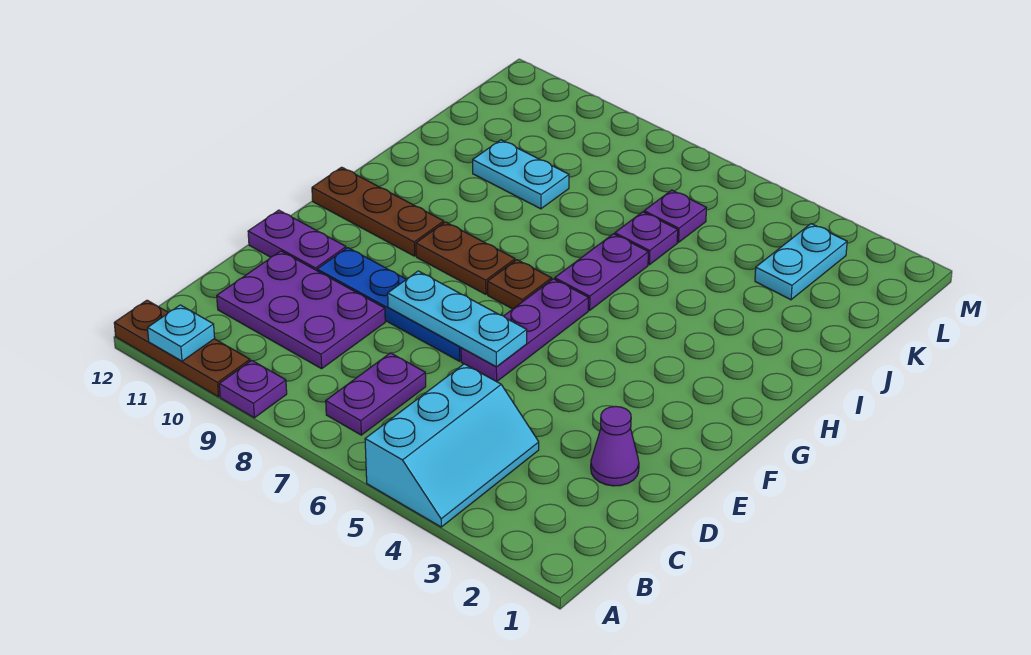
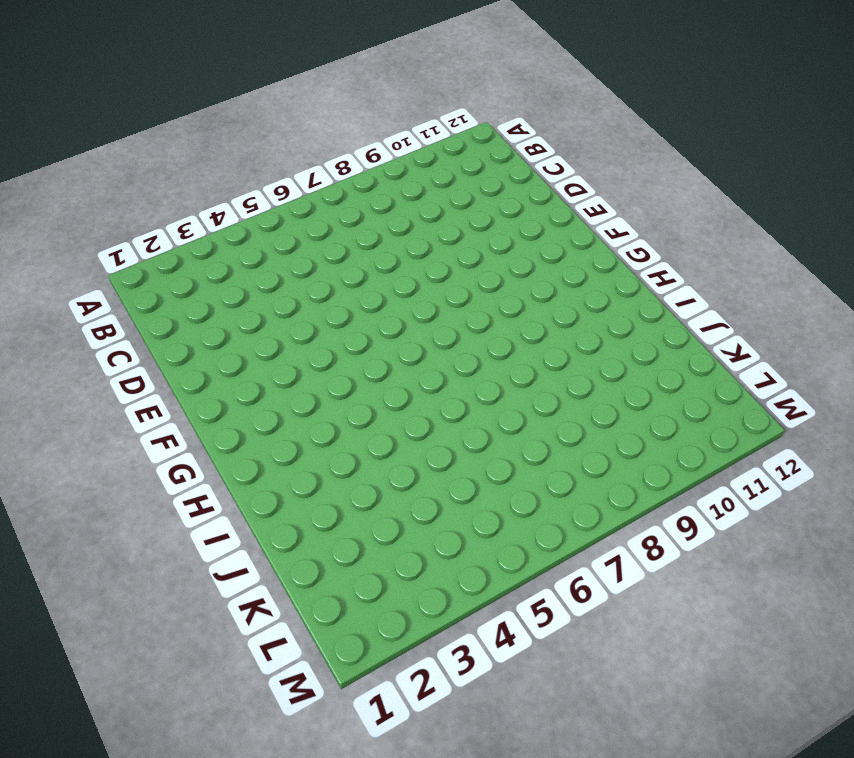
none -> cyan slope A4:C5 level 1 top 5
none -> purple plate A9 level 1
none -> brown plate A10:A12 level 1

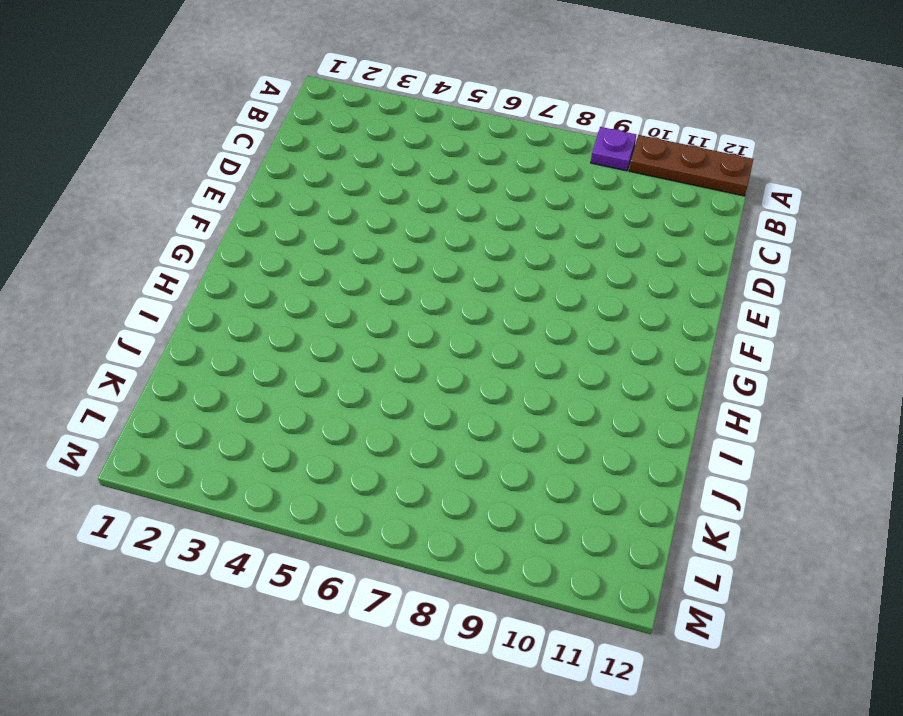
none -> cyan slope A4:C5 level 1 top 5
none -> purple plate B7:C7 level 1
none -> purple plate C9:D11 level 1

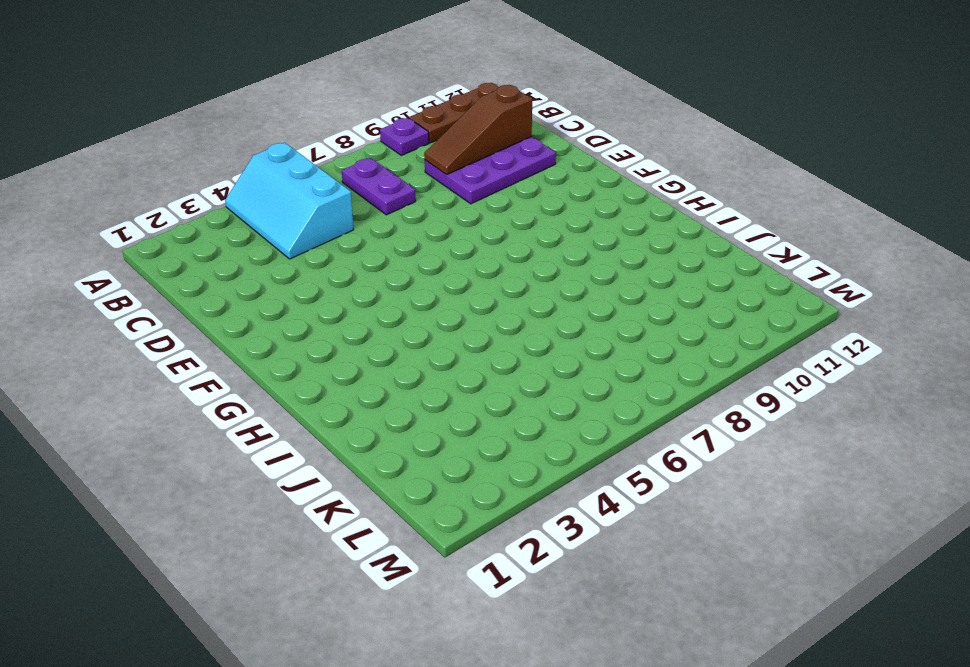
brown slope C9:C11 level 2 top 11 -> none
none -> purple cone D2 level 1
none -> purple plate E6:G6 level 1
none -> blue plate E7:E10 level 1

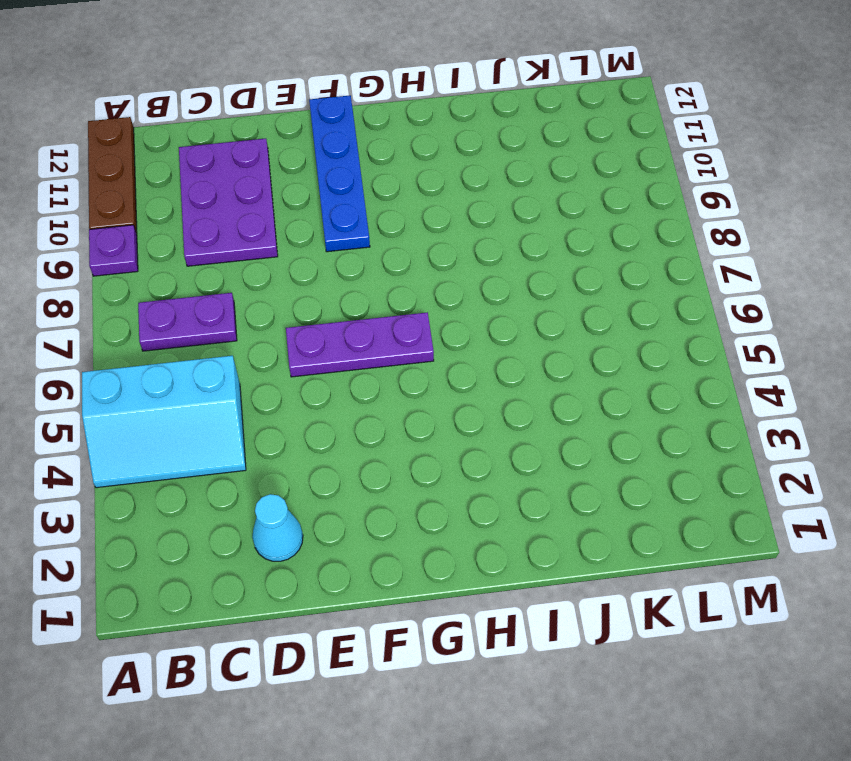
cyan cone D2 level 1 -> purple cone D2 level 1
blue plate F9:F12 level 1 -> blue plate E7:E10 level 1
none -> purple plate E11:E12 level 1
none -> brown plate G7 level 1
none -> brown plate G8:G9 level 1

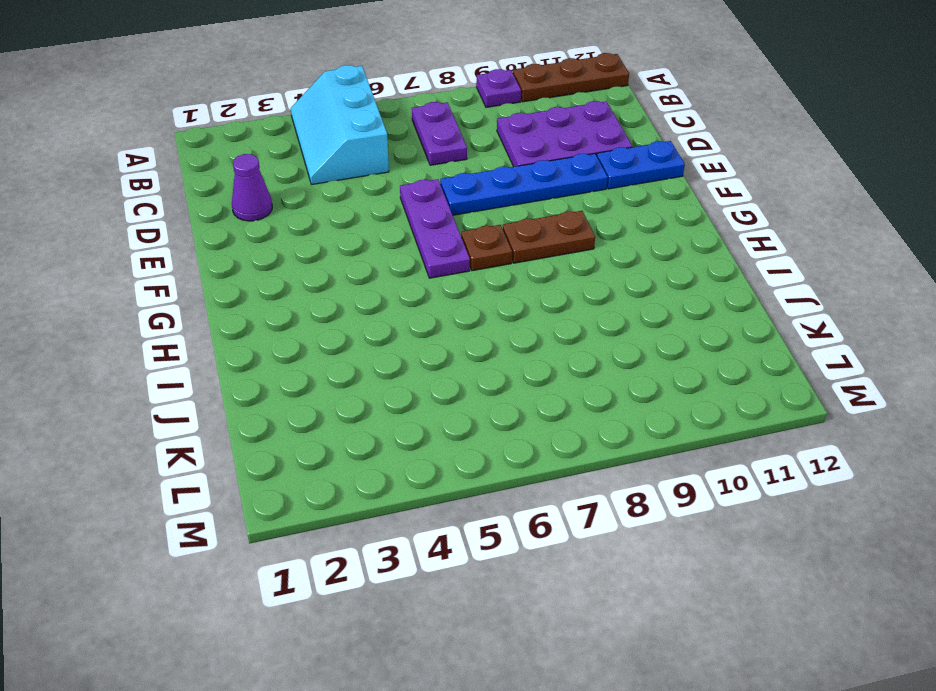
blue plate E11:E12 level 1 -> purple plate E11:E12 level 1
none -> brown plate G10:G12 level 1
none -> purple plate H6:I6 level 1
none -> purple plate J6 level 1

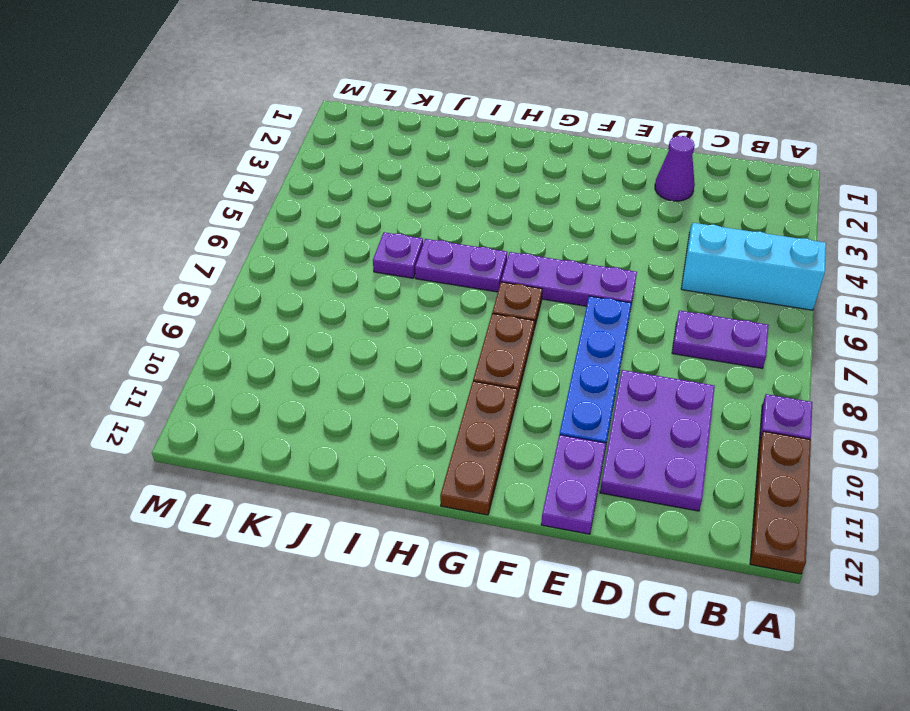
none -> cyan plate J9:J10 level 1
none -> cyan plate K3:L3 level 1
none -> purple plate K6 level 1

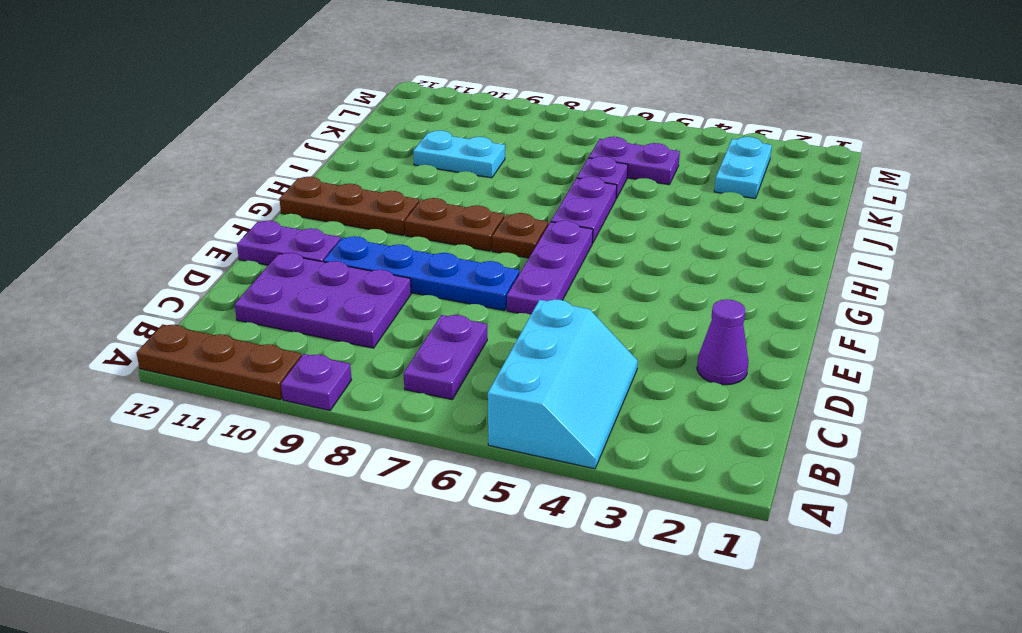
purple plate K5:K6 level 1 -> purple plate K6 level 1
none -> cyan plate A11 level 2
none -> cyan plate E6:E8 level 2

